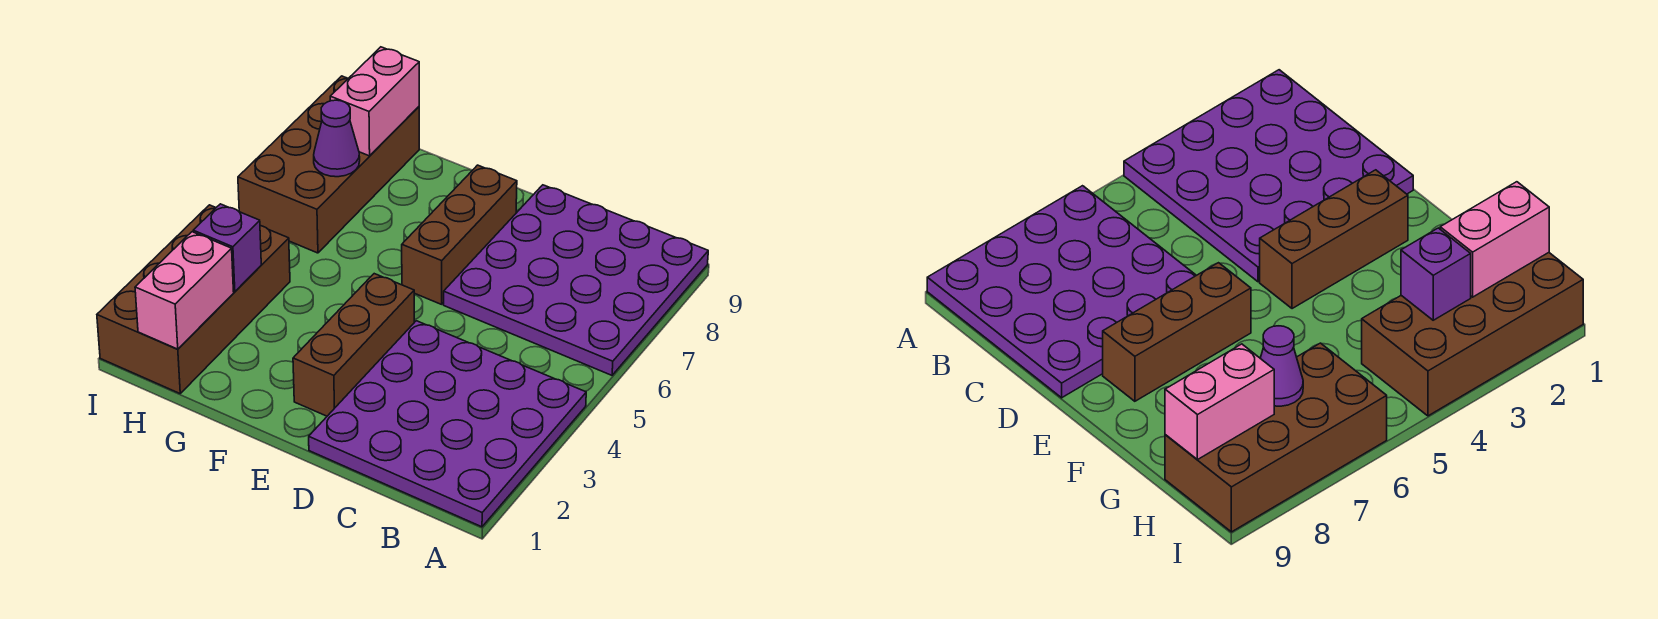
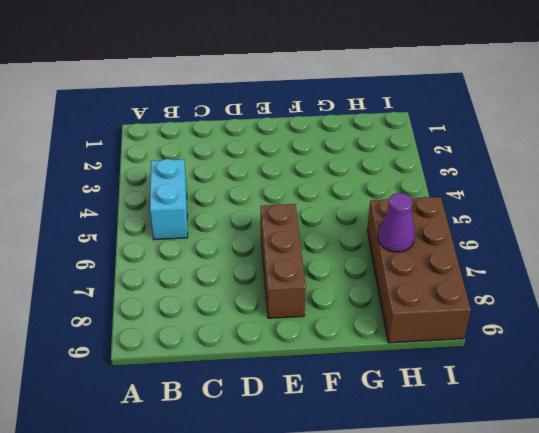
cyan brick B4:B5 level 1 -> purple plate A1:D4 level 1
none -> purple plate A6:D9 level 1
none -> brown brick E2:E4 level 1

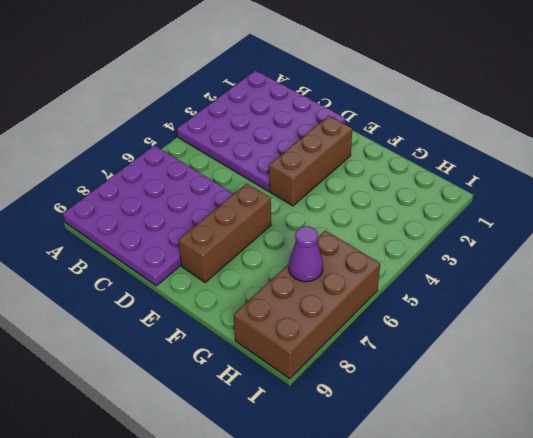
none -> brown brick H1:I4 level 1
none -> pink brick H1:H2 level 2

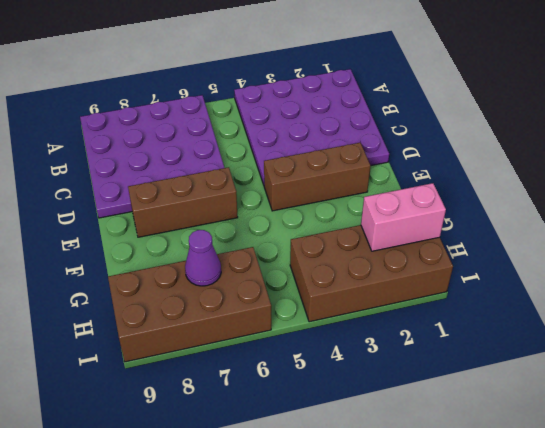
none -> purple brick H3 level 2
none -> pink brick H8:H9 level 2

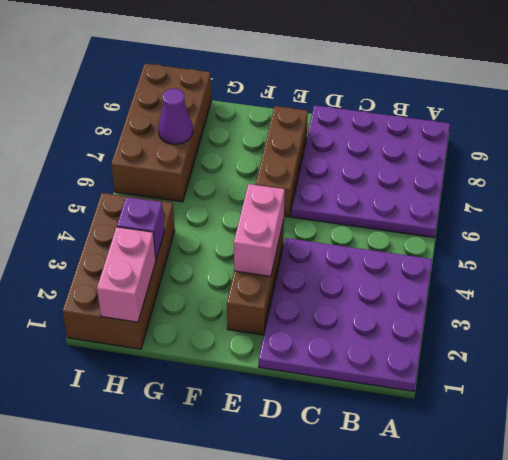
pink brick E3:E4 level 2 -> pink brick H8:H9 level 2

